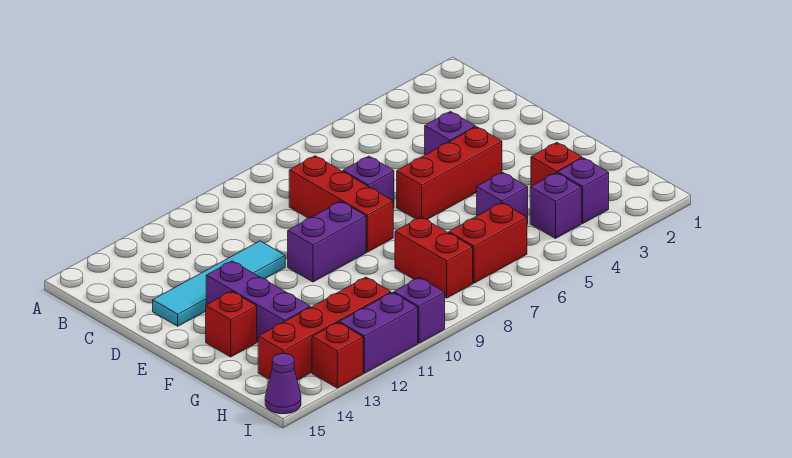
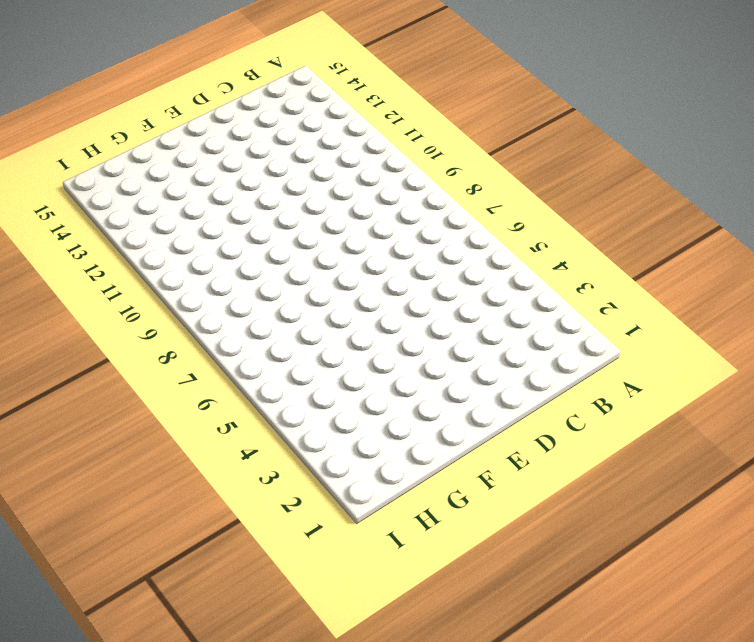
none -> red brick C8:E8 level 1
none -> purple brick D4 level 1
none -> purple brick D7 level 1

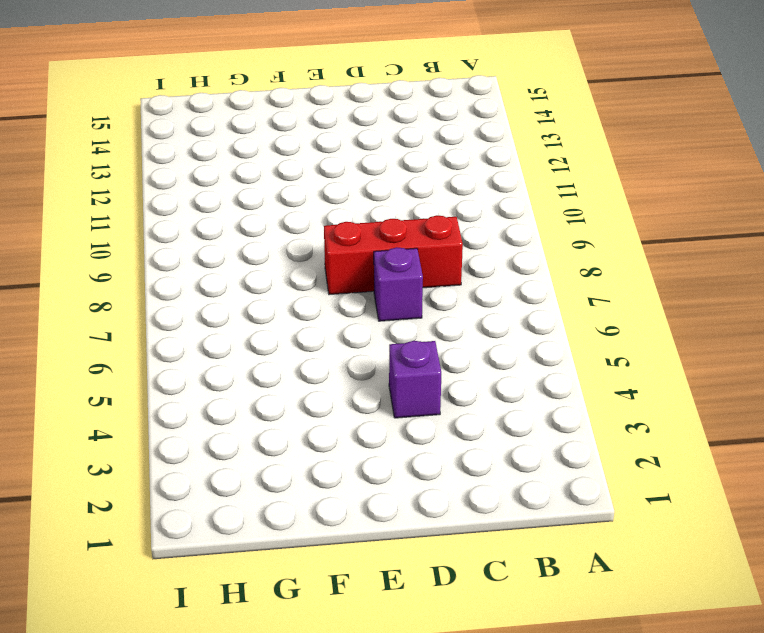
none -> cyan tile D11:D14 level 1
none -> red brick E4:E6 level 1
none -> purple brick E9:E10 level 1

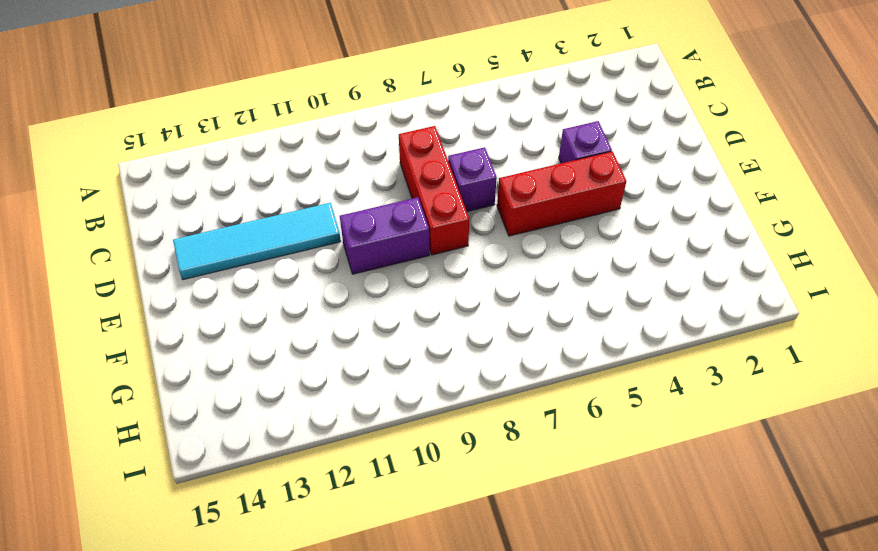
none -> purple brick E13:G13 level 1
none -> red brick F14 level 1
none -> red brick G3 level 1

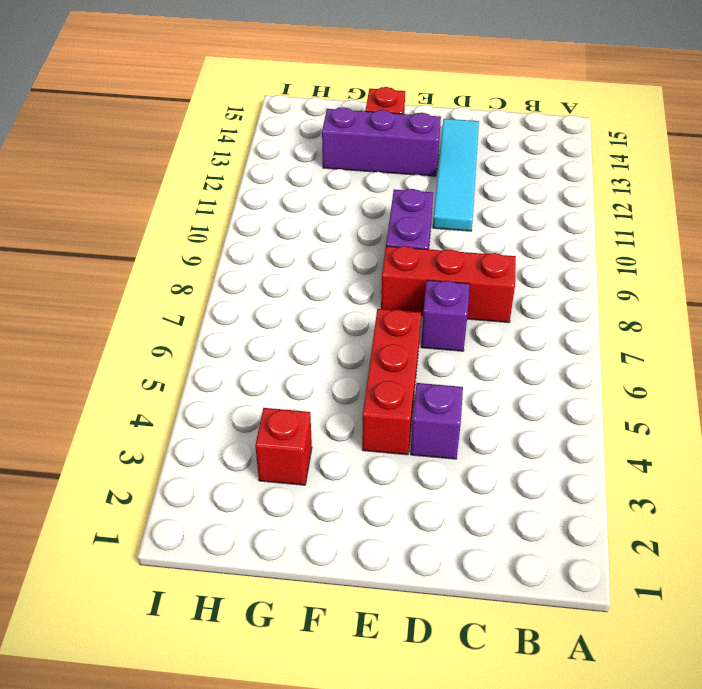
none -> purple brick G5 level 1
none -> red brick G8:H8 level 1
none -> purple brick H3 level 1

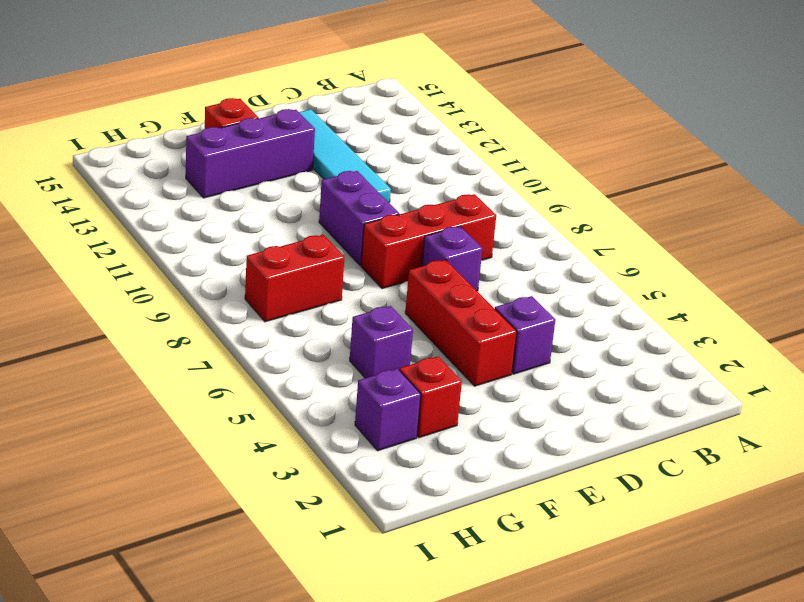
none -> purple brick H4 level 1
none -> red brick H6:H7 level 1
none -> red brick H11:H14 level 1

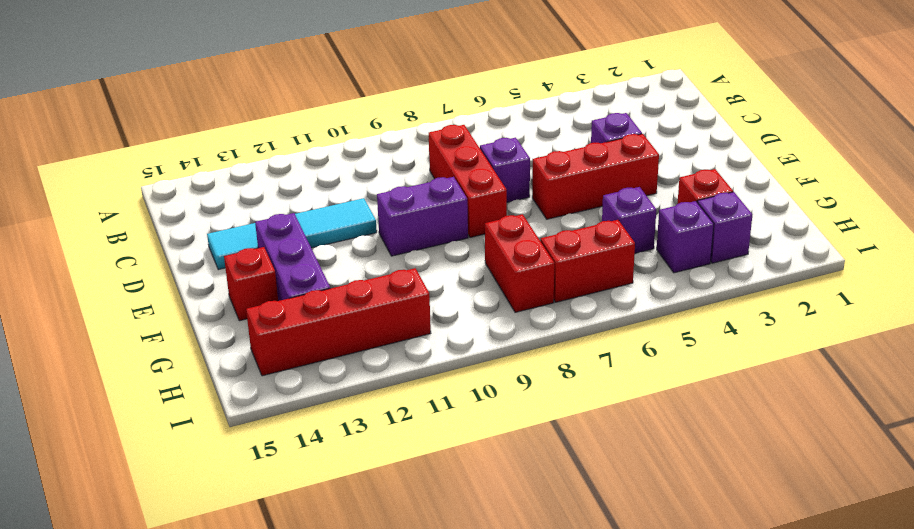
none -> purple brick I10 level 1
none -> purple brick I11:I12 level 1
none -> red brick I13 level 1

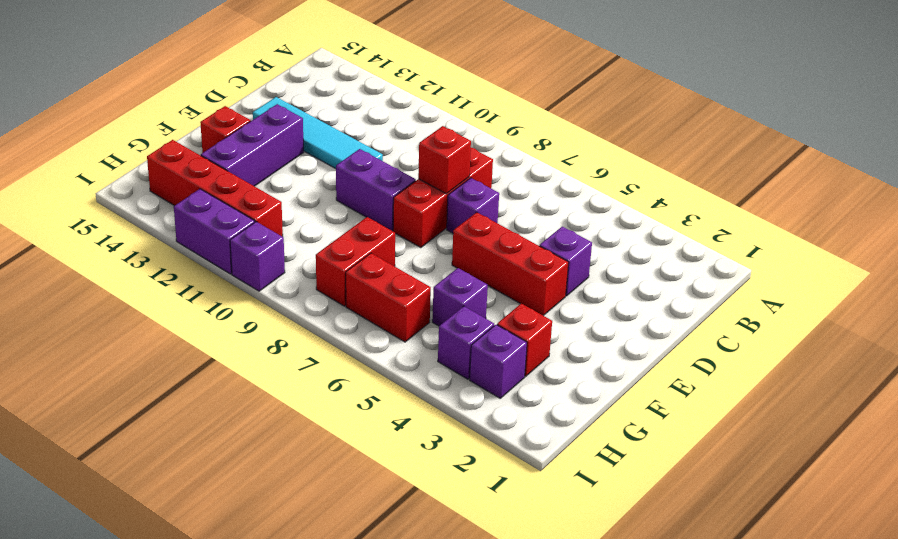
red brick D8 level 2 -> red brick I13 level 1
none -> purple cone I15 level 1

